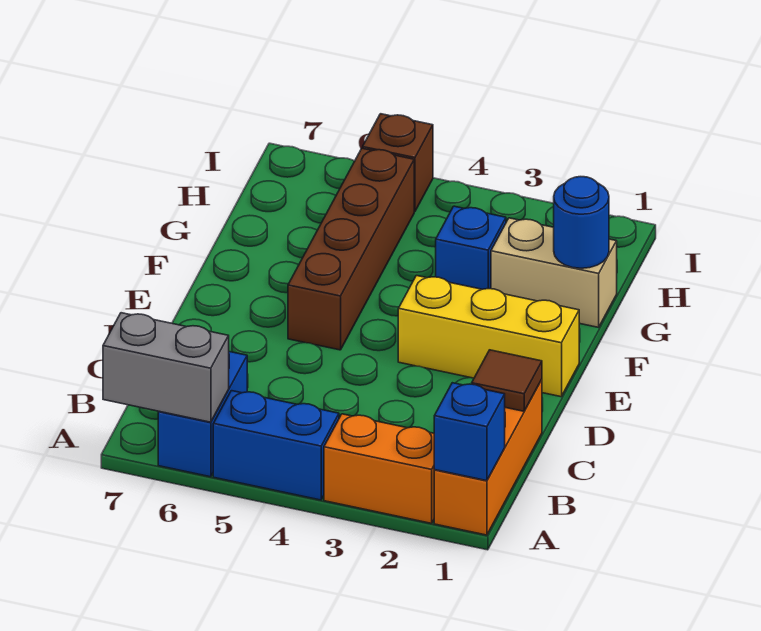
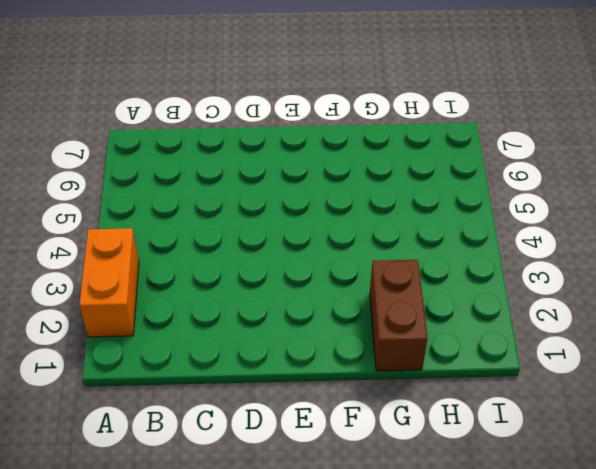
brown brick G1:G2 level 1 -> tan brick G1:G2 level 1
none -> orange brick A1:C1 level 1
none -> blue brick A4:A5 level 1
none -> blue brick A6:B6 level 1

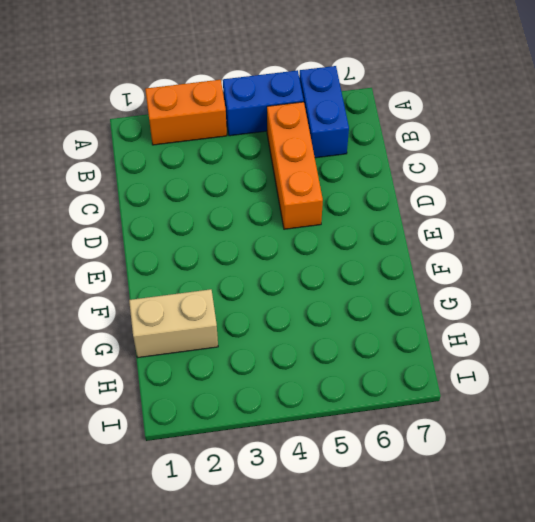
orange brick B5:D5 level 1 -> orange brick A1:C1 level 1
none -> yellow brick E1:E3 level 1
none -> brown brick E5:H5 level 1
none -> blue brick G3 level 1

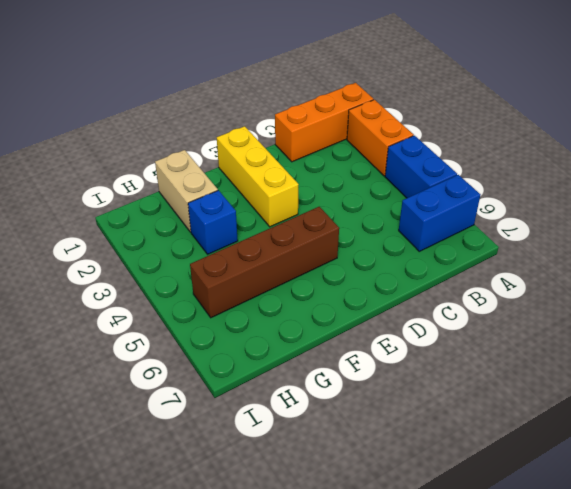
none -> brown brick I5 level 1
none -> blue brick A1 level 2
none -> grey brick A6:A7 level 2

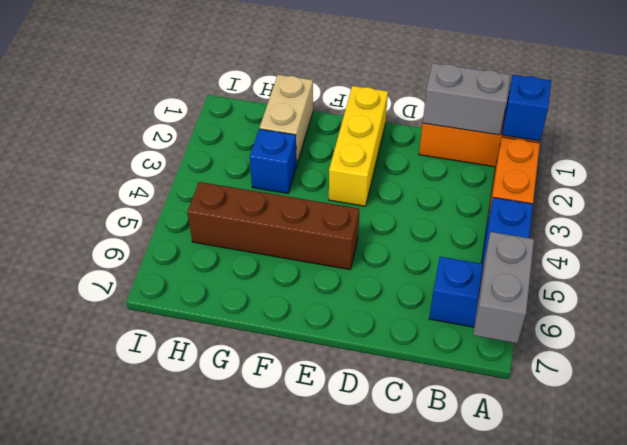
grey brick B1:C1 level 2 -> brown tile C1 level 2
none -> brown brick I5 level 1
none -> blue round brick G1 level 2

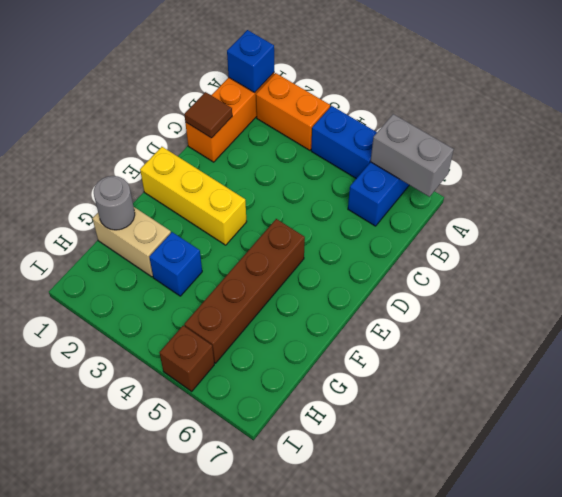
grey round brick G1 level 2 -> blue round brick G1 level 2

